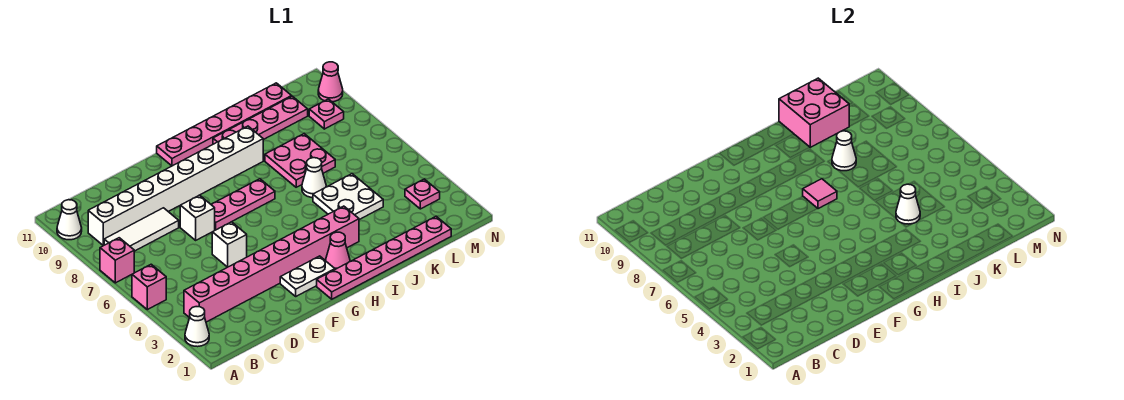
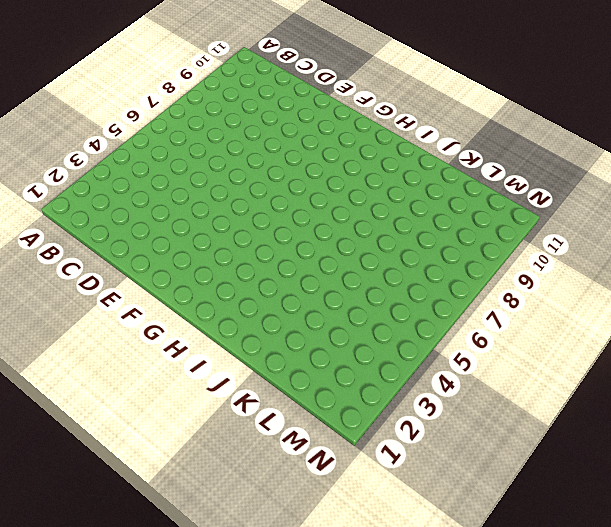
none -> white cone A2 level 1
none -> pink brick A5 level 1
none -> pink brick A7 level 1

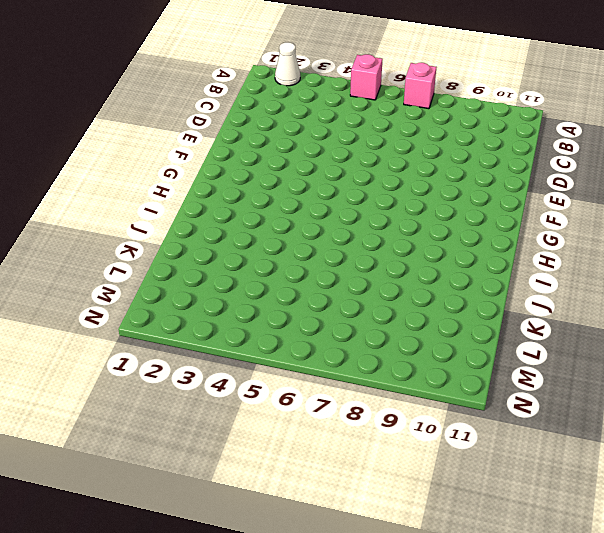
none -> white cone A10 level 1
none -> pink brick B3:I3 level 1
none -> white tile B8:D8 level 1

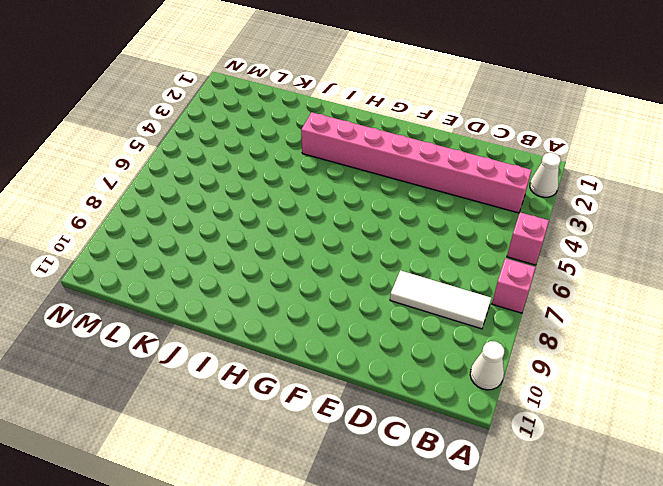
none -> white brick B9:I9 level 1
none -> white brick E5 level 1
none -> white brick E7 level 1

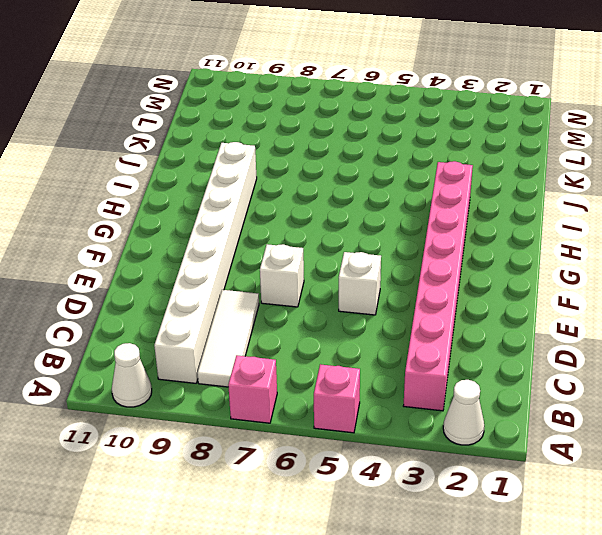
none -> white plate F2:G2 level 1
none -> pink plate F7:H7 level 1
none -> pink plate G1:L1 level 1

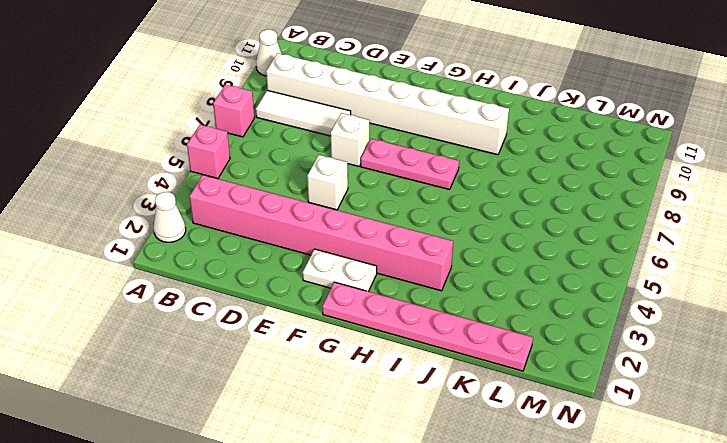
none -> pink plate G11:L11 level 1
none -> pink cone H2 level 1
none -> pink plate I10:L10 level 1

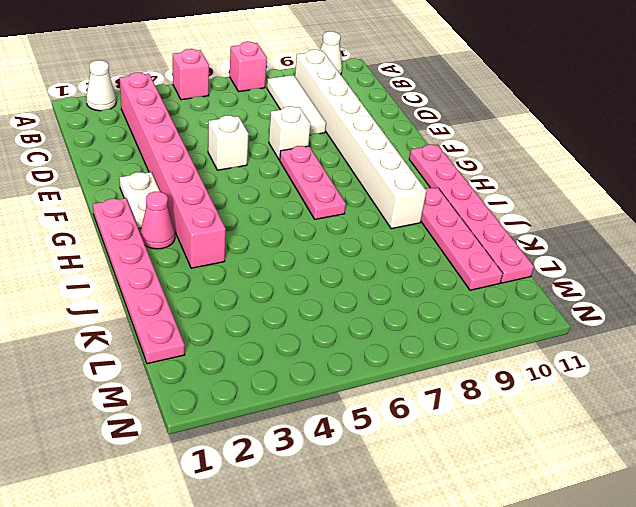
none -> white plate J4:K5 level 1
none -> white cone J6 level 1
none -> pink plate J7:K8 level 1

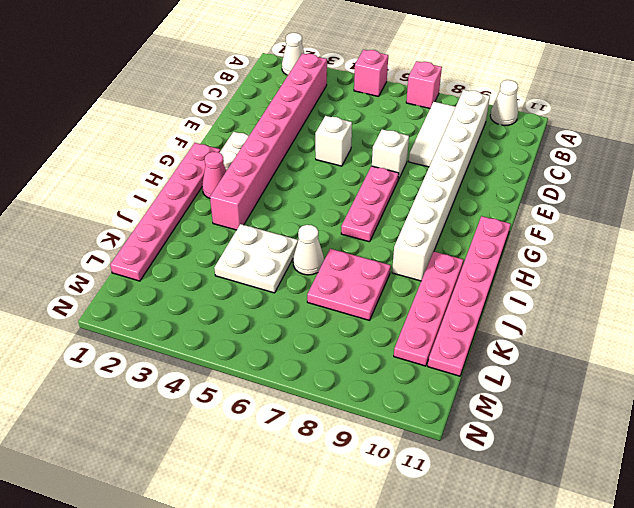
none -> pink plate M3 level 1
none -> pink plate M9 level 1
none -> pink cone N10 level 1

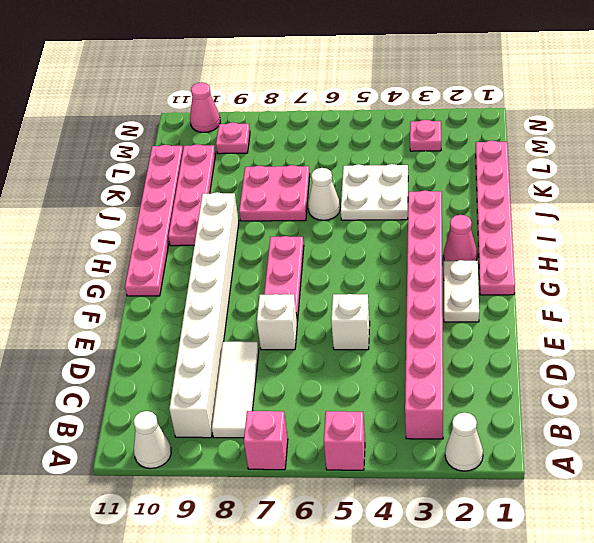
none -> pink tile H7 level 2
none -> white cone J4 level 2
none -> white cone J8 level 2

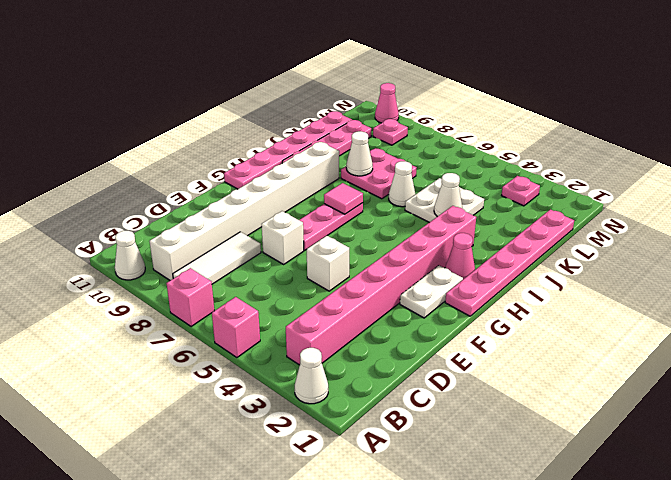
none -> pink brick J10:K11 level 2

